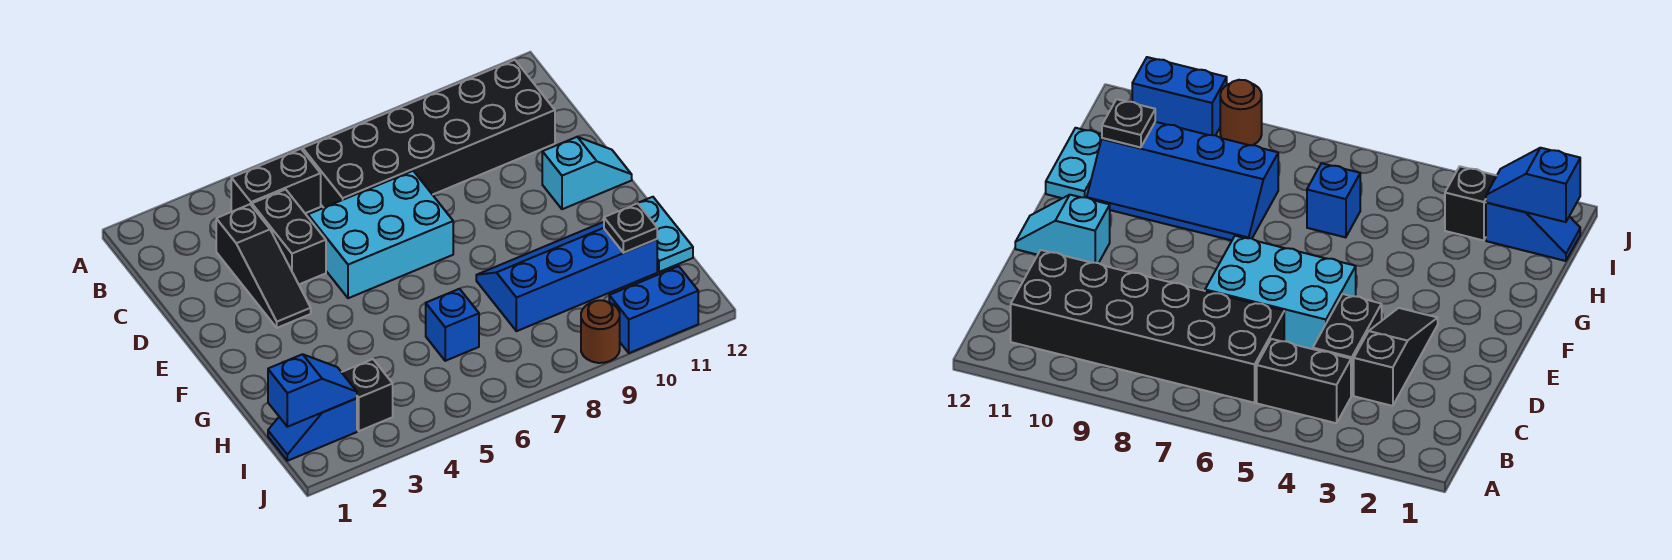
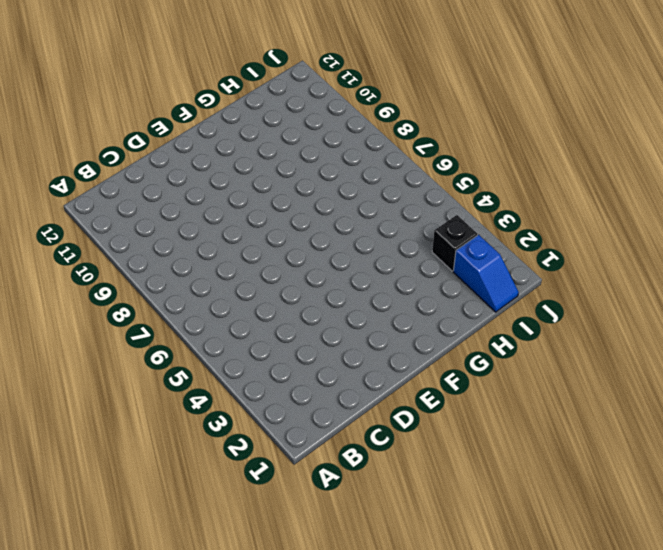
none -> black brick B4:B5 level 1
none -> black brick B6:C11 level 1
none -> black slope C3:E3 level 1 top C

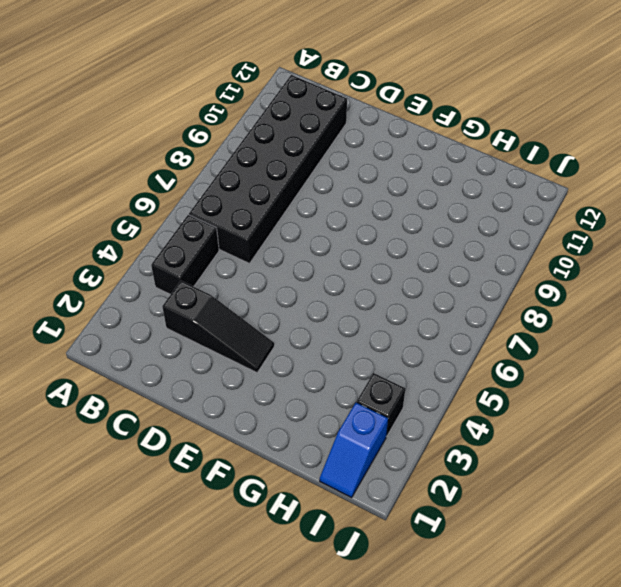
none -> black brick C4:D4 level 1
none -> cyan brick D5:E7 level 1
none -> cyan slope E11:E12 level 1 top 11

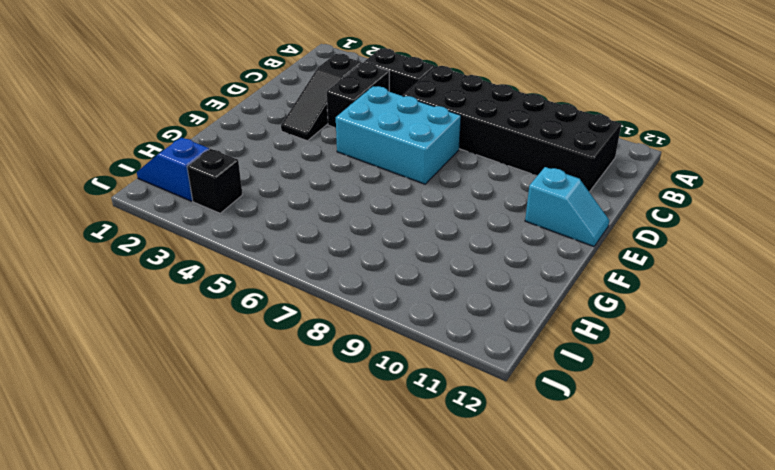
none -> blue slope G8:H11 level 1 top H
none -> cyan plate G12:H12 level 1
none -> blue brick H6 level 1

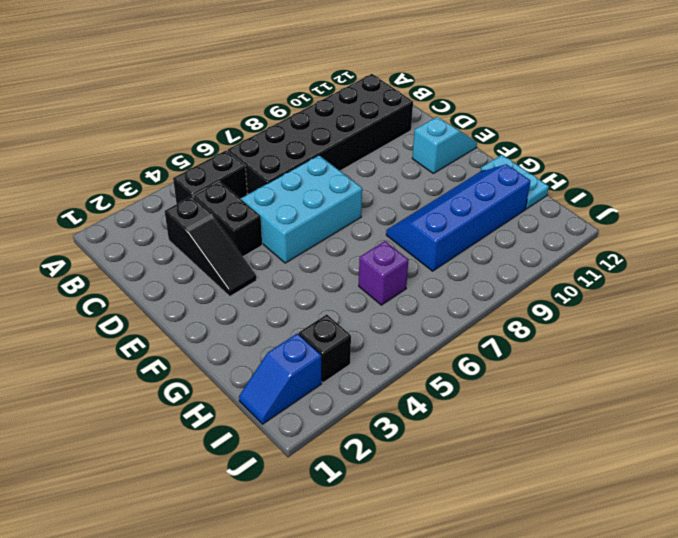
purple brick H6 level 1 -> blue brick H6 level 1
none -> brown round brick J9 level 1
none -> blue brick J10:J11 level 1
none -> black plate H11 level 2

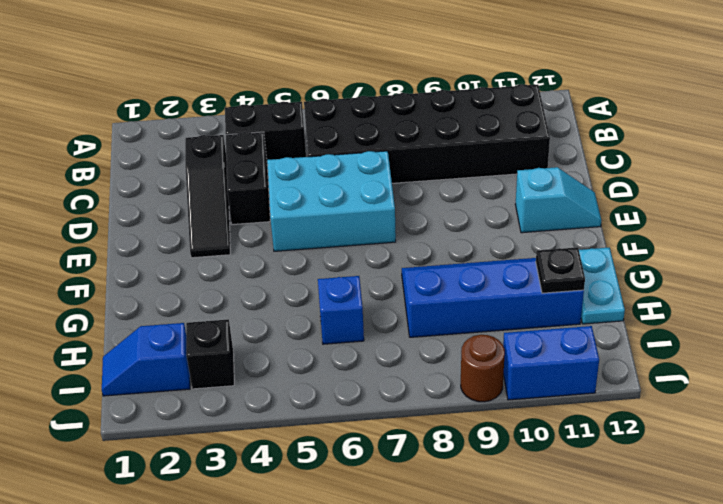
none -> blue slope I1:I2 level 2 top 1

